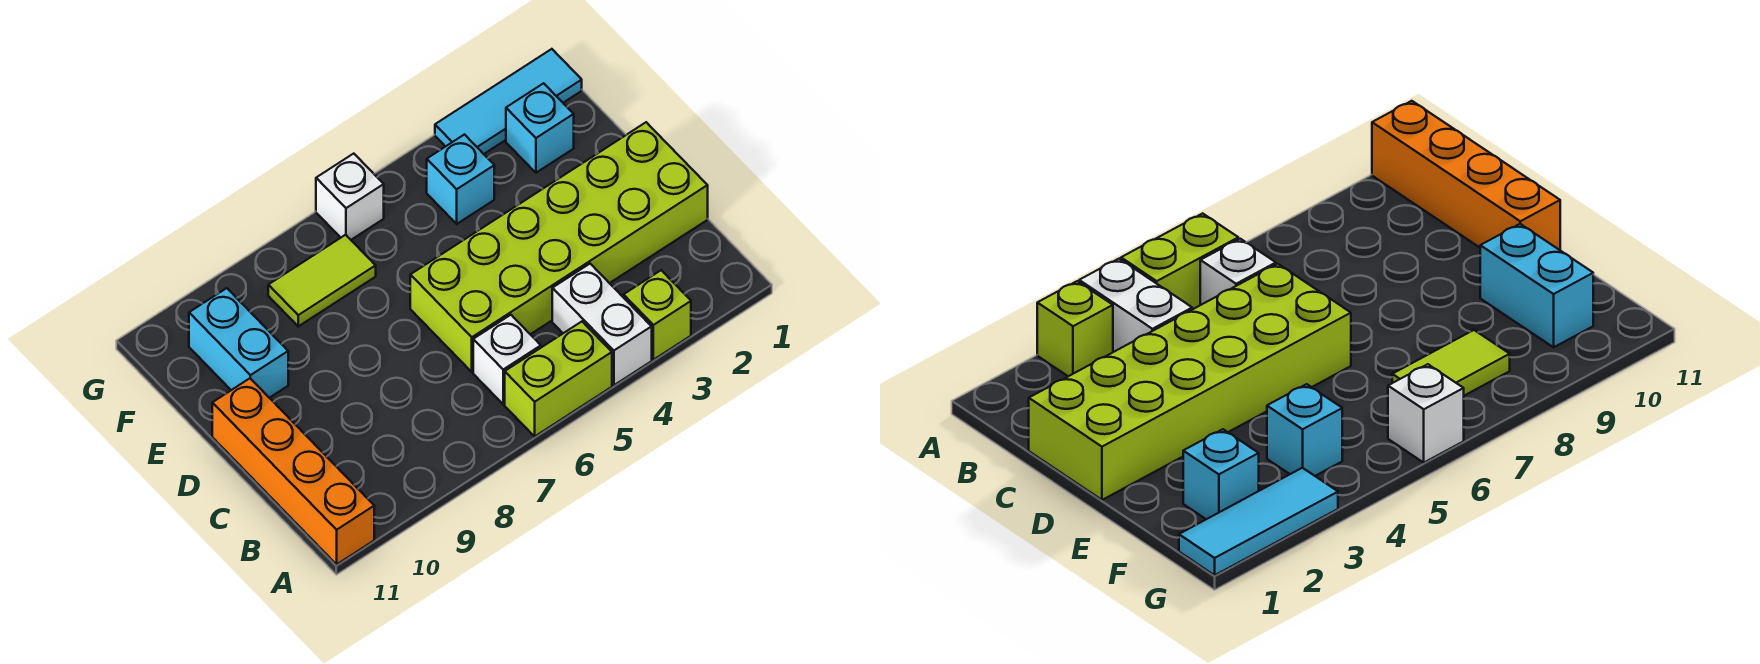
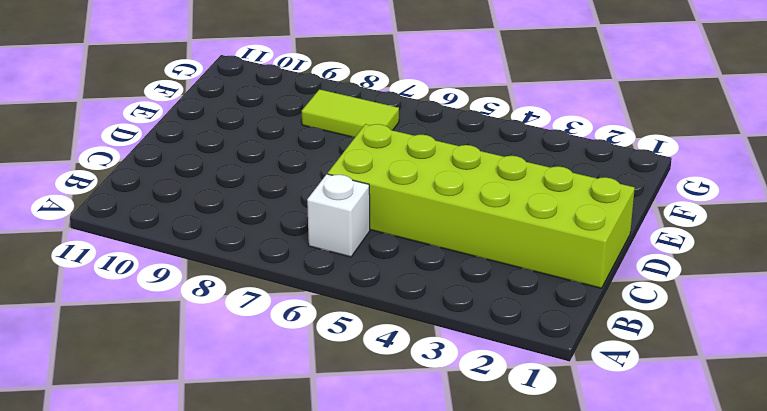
none -> lime brick A3 level 1
none -> white brick A4:B4 level 1
none -> lime brick A5:A6 level 1

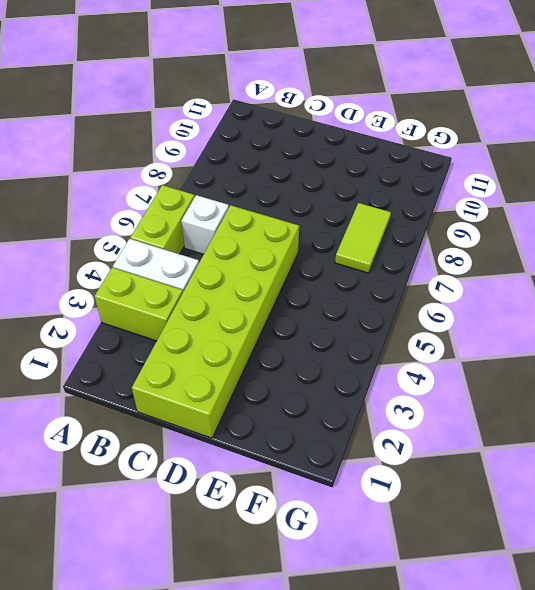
lime brick A3:B3 level 1 -> lime brick A3 level 1
none -> orange brick A11:D11 level 1
none -> cyan brick E10:F10 level 1
none -> cyan brick F2 level 1

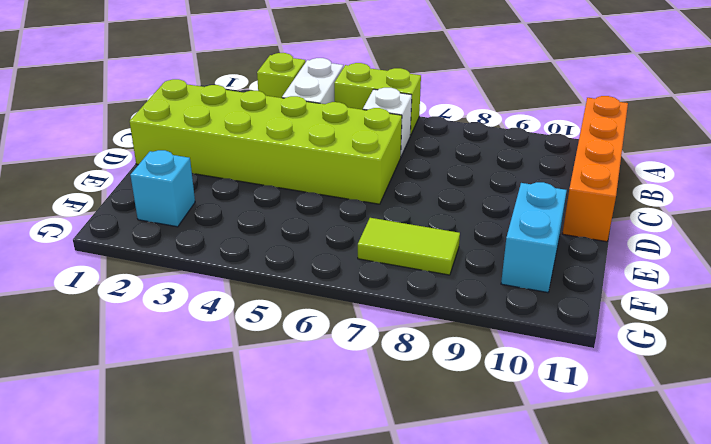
none -> cyan brick F4 level 1
none -> cyan tile G1:G3 level 1
none -> white brick G6 level 1

